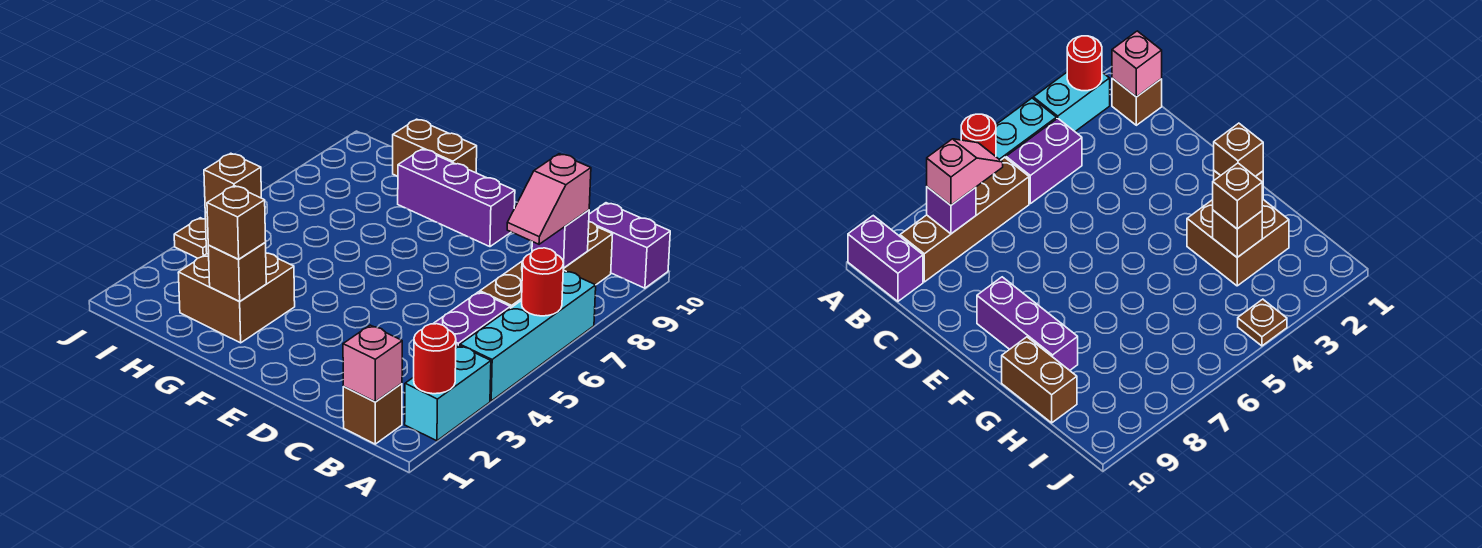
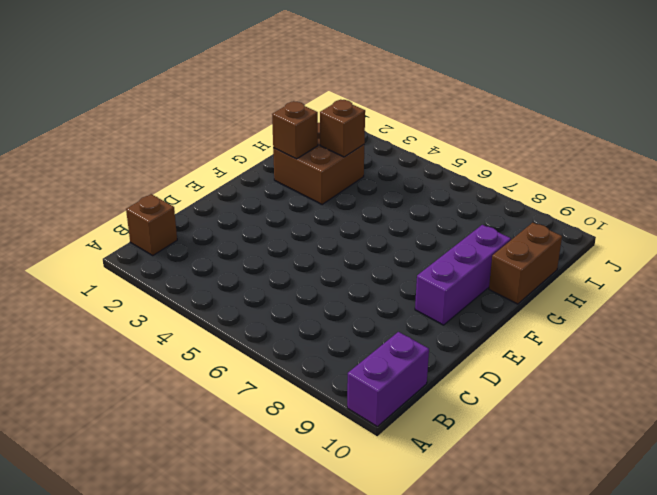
none -> cyan brick A2:A3 level 1
none -> cyan brick A4:A7 level 1
none -> purple brick B4:B5 level 1

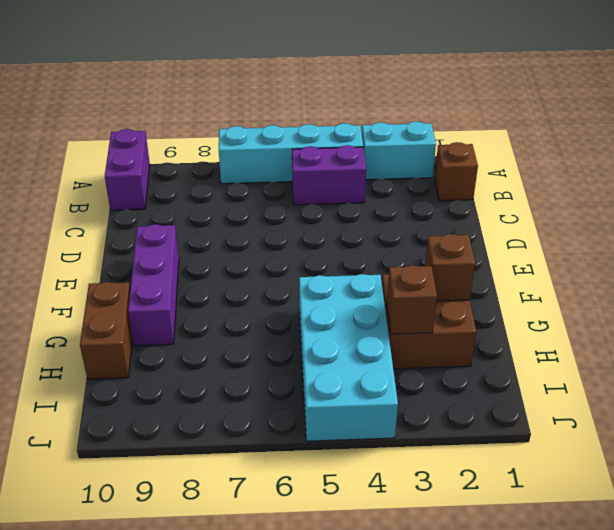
cyan brick G4:J5 level 1 -> brown plate J4 level 1
none -> brown brick B6:B9 level 1
none -> red round brick A2 level 2
none -> red round brick A6 level 2

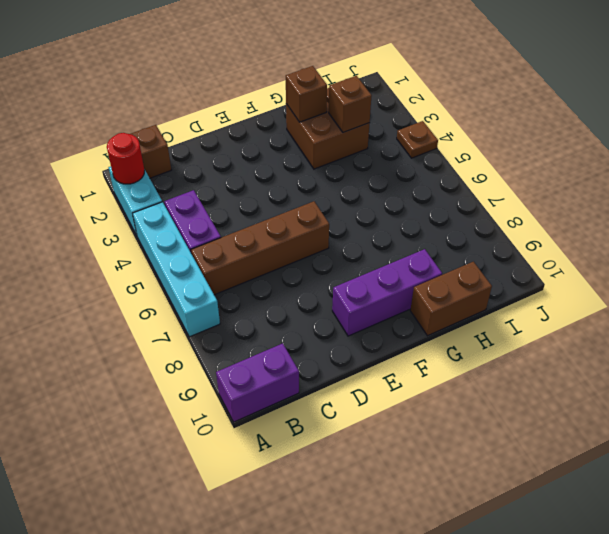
brown brick B6:E6 level 1 -> brown brick B6:B9 level 1
none -> red round brick A6 level 2
none -> pink brick B1 level 2
none -> purple brick B8 level 2

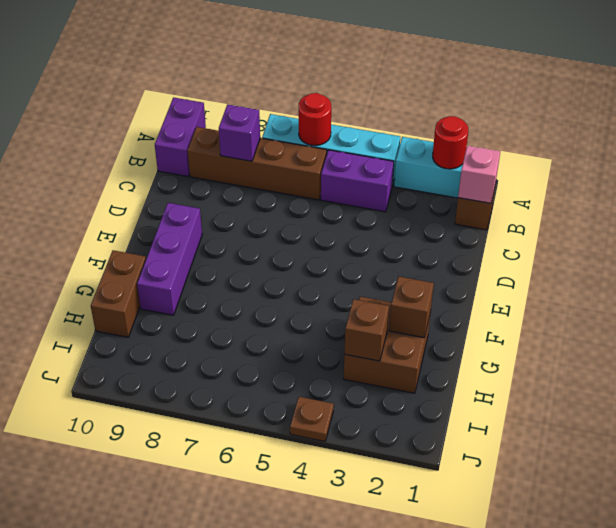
none -> pink slope B7:B8 level 3 top 8
none -> brown brick G2 level 3
none -> brown brick H3 level 3

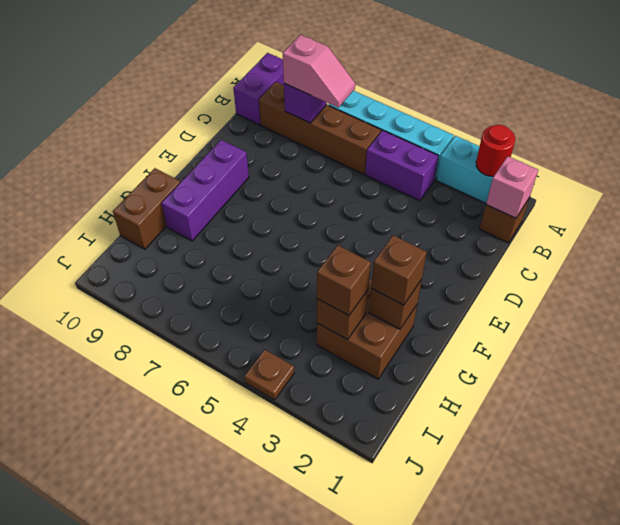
none -> red round brick A6 level 2

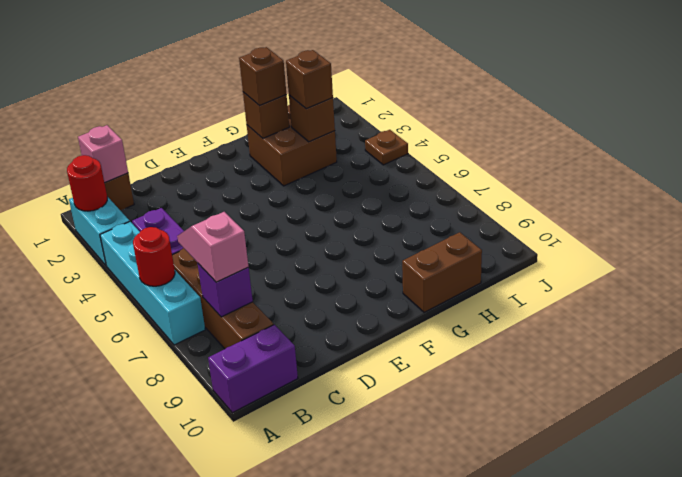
none -> purple brick E9:G9 level 1

